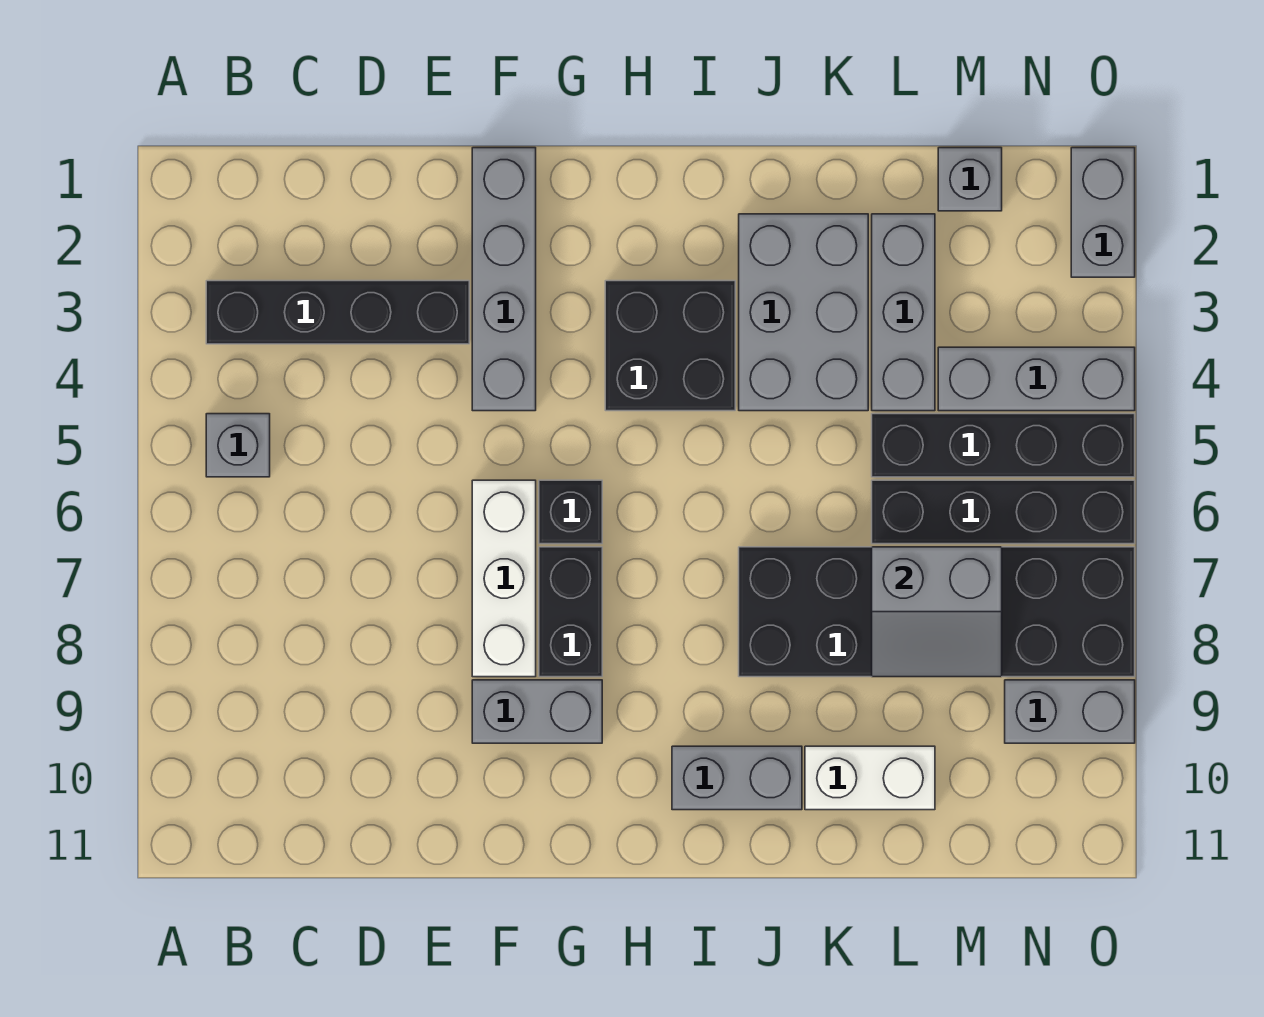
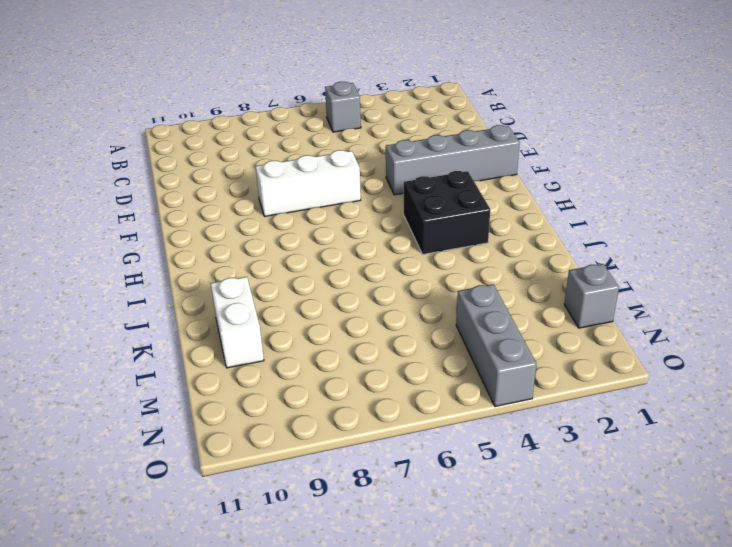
none -> black brick B3:E3 level 1
none -> grey brick F9:G9 level 1
none -> black brick G6 level 1

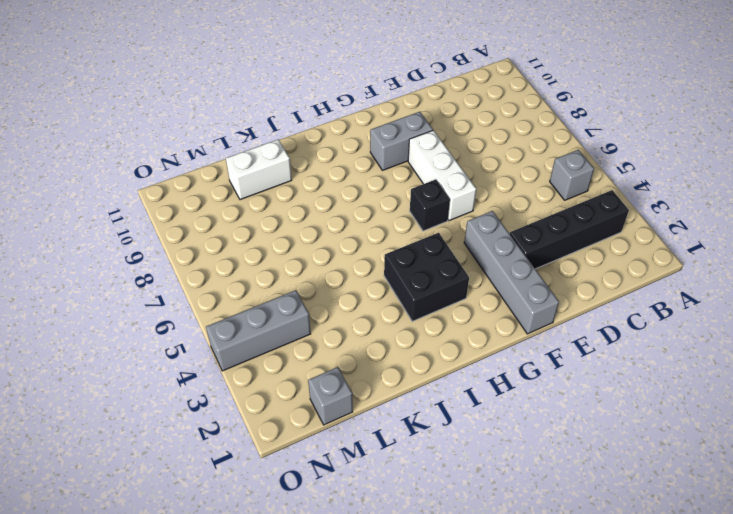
none -> black brick G7:G8 level 1
none -> grey brick I10:J10 level 1
none -> grey brick J2:K4 level 1

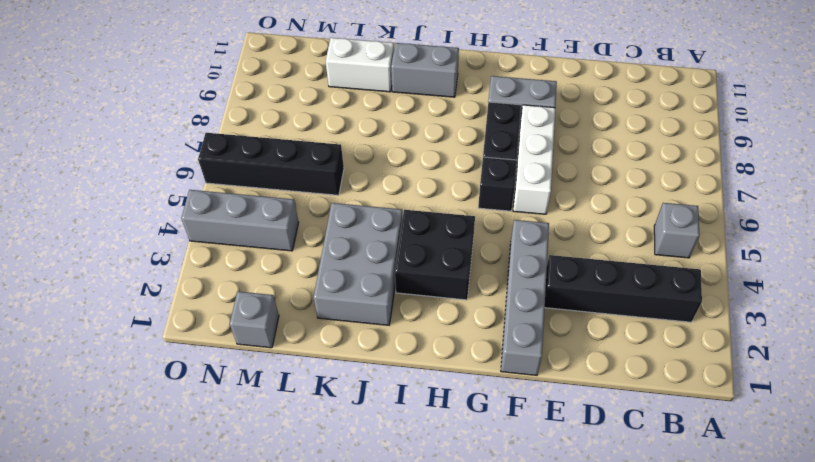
none -> black brick J7:O8 level 1
none -> grey brick L2:L4 level 1
none -> black brick L5:O5 level 1

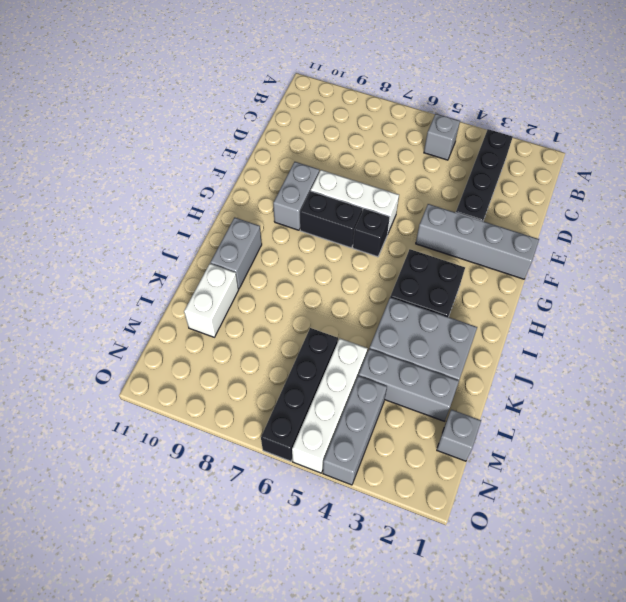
white brick L5:O5 level 1 -> black brick L5:O5 level 1
none -> black brick J7:O8 level 1
none -> grey brick N9:O9 level 1
none -> grey brick O1:O2 level 1

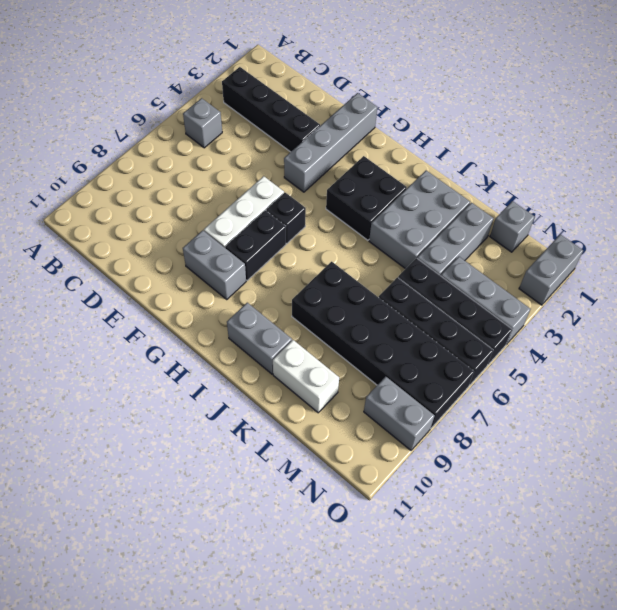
none -> grey slope L7:M8 level 2 top 7

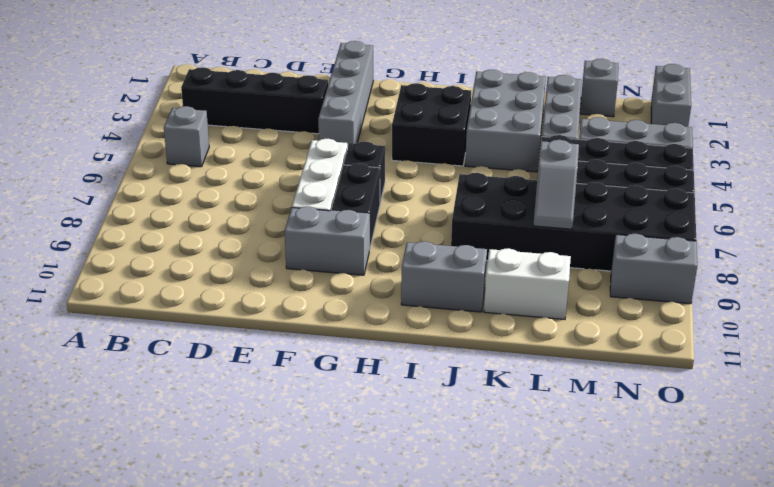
grey slope L7:L8 level 2 top 7 -> grey slope L7:M8 level 2 top 7

